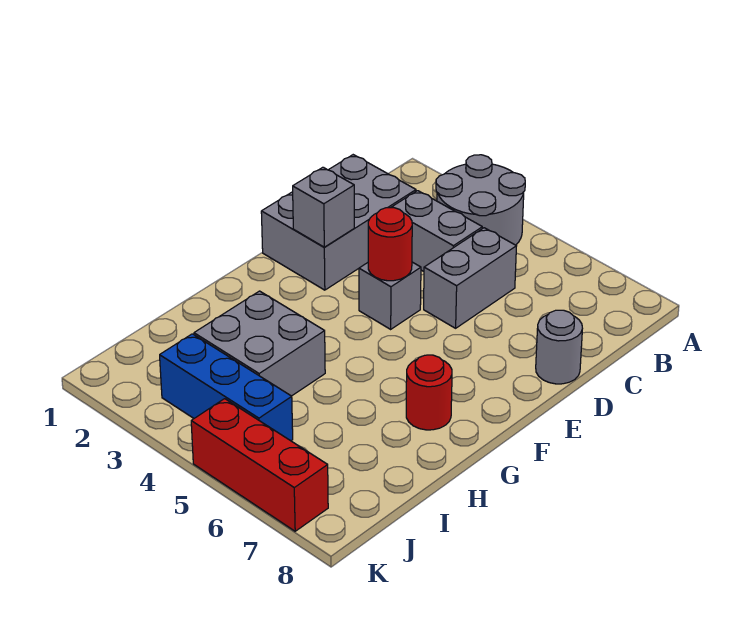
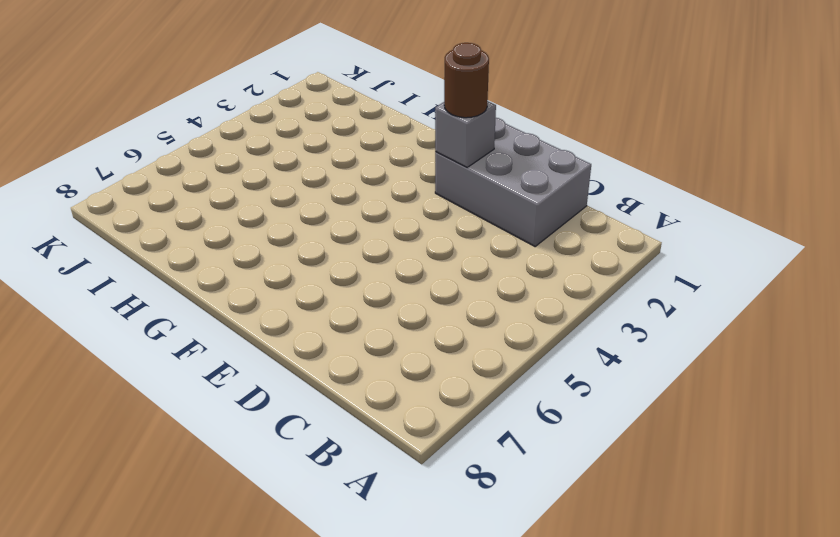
brown round brick E2 level 3 -> none
none -> grey round brick A3:B4 level 1
none -> grey brick C3:C4 level 1
none -> grey brick C5:D5 level 1

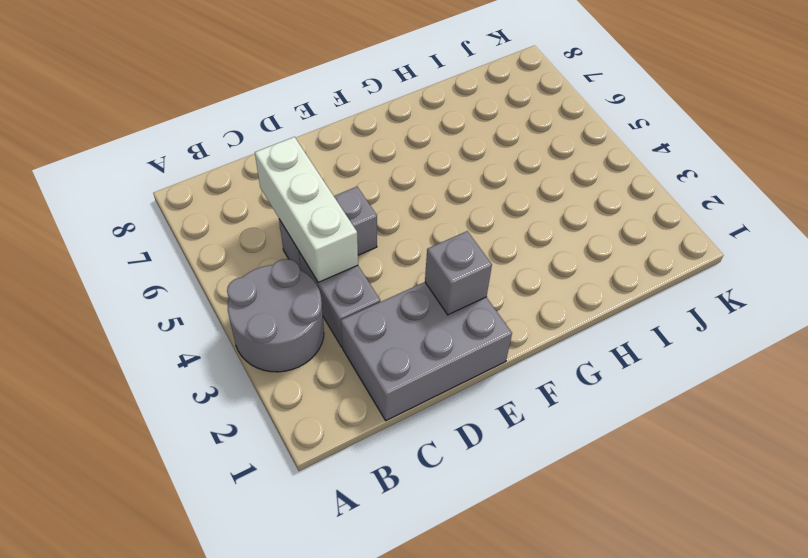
white brick C4:C6 level 2 -> none
none -> grey round brick D8 level 1
none -> grey brick E4 level 1
none -> red round brick G7 level 1

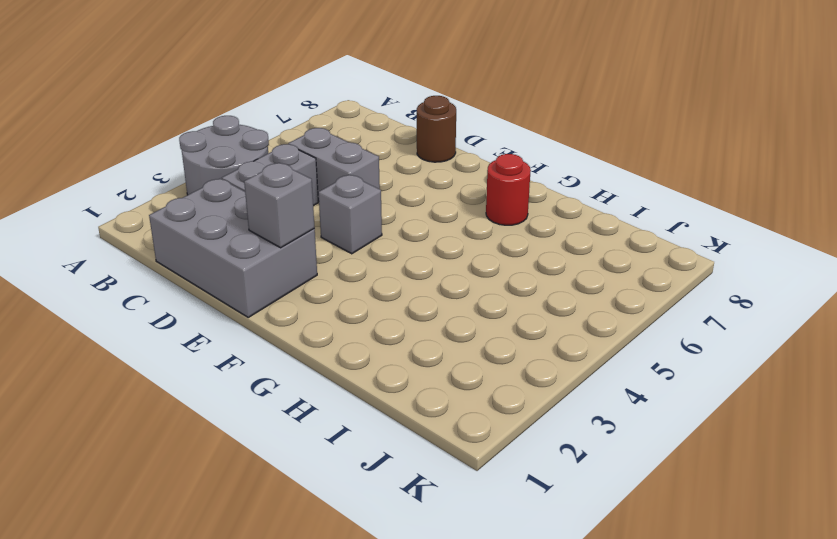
brown round brick D8 level 1 -> grey round brick D8 level 1
none -> grey brick H3:I4 level 1
none -> blue brick J3:J5 level 1
none -> red brick K5:K7 level 1

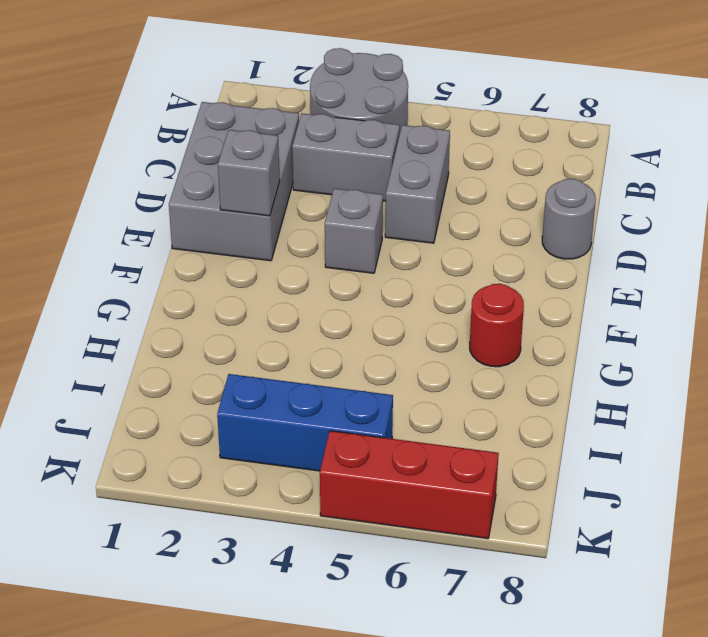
none -> grey brick H3:I4 level 1
none -> red round brick E4 level 2

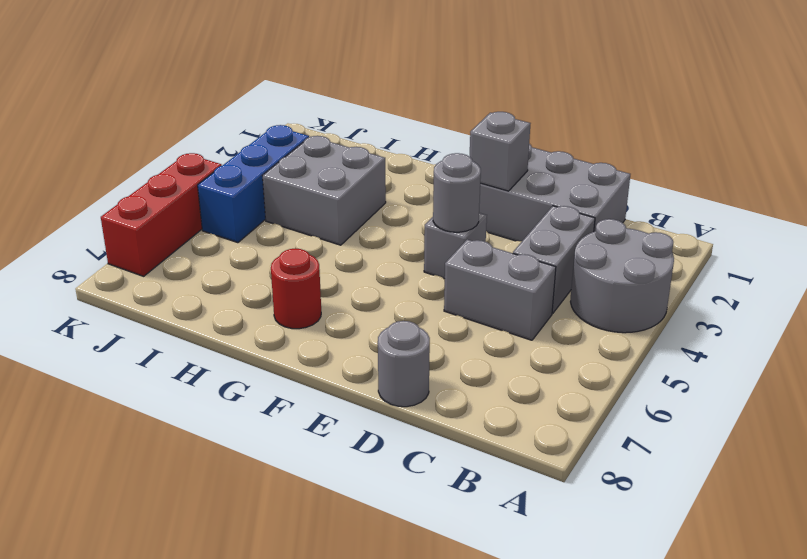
grey round brick E4 level 2 -> red round brick E4 level 2

